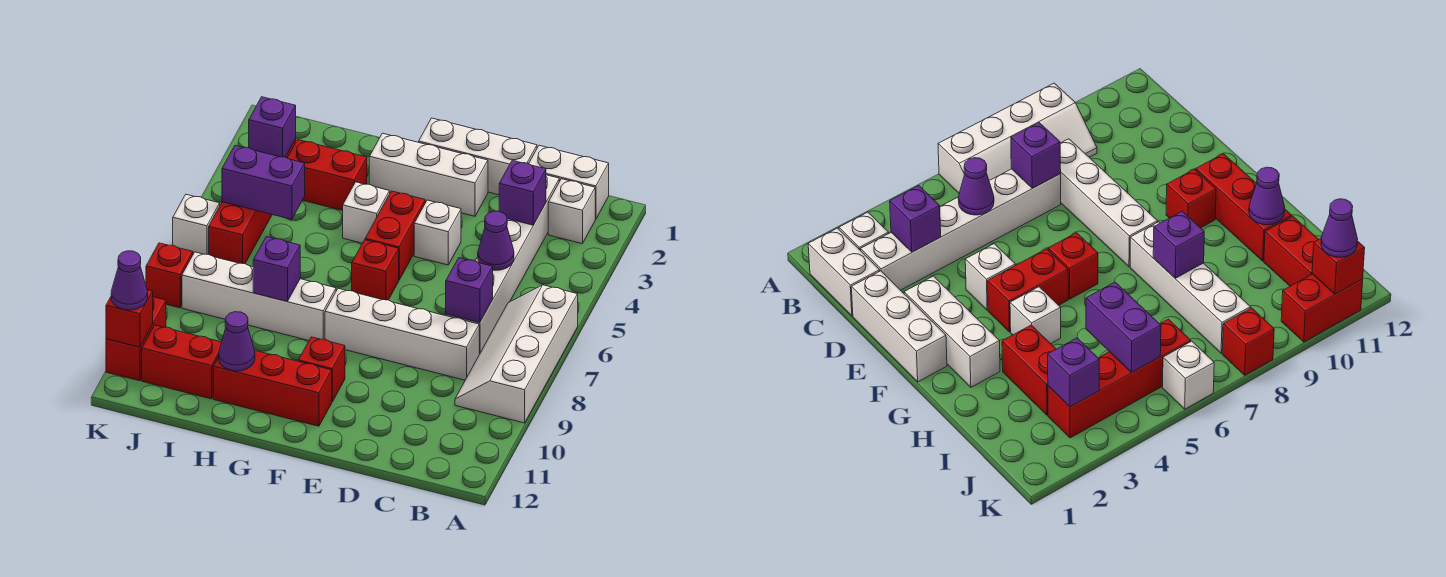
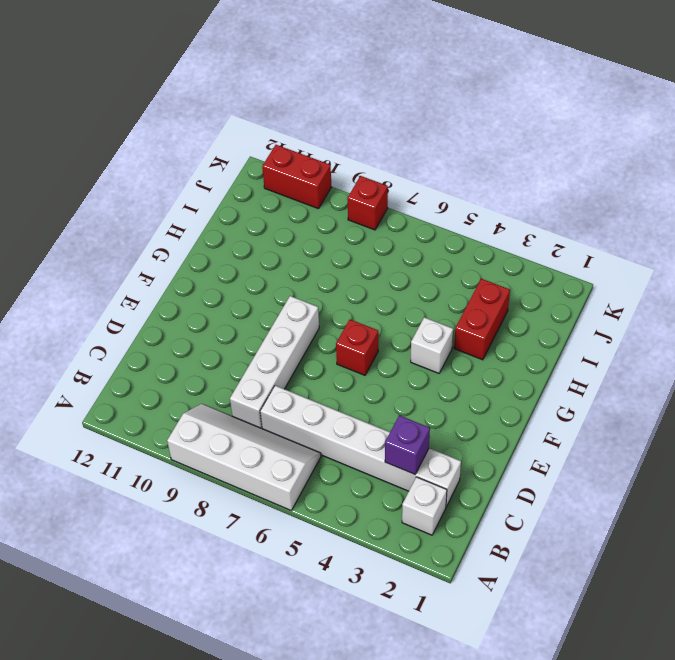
none -> white brick B1:C1 level 1
none -> white brick D1:F1 level 1
none -> white brick E2:G2 level 1

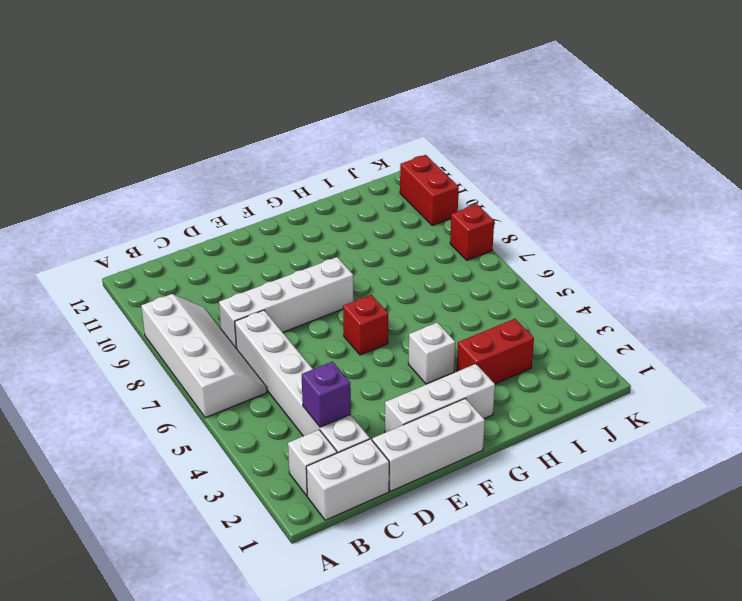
none -> white brick E4 level 1
none -> red brick F4:F5 level 1
none -> red brick F10 level 1

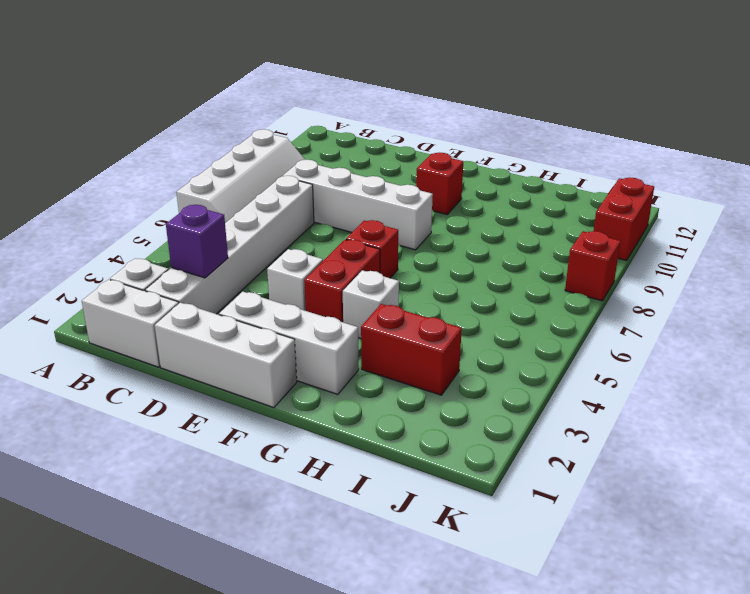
none -> red brick F11:H11 level 1
none -> white brick G8:J8 level 1
none -> red brick I11:J11 level 1

